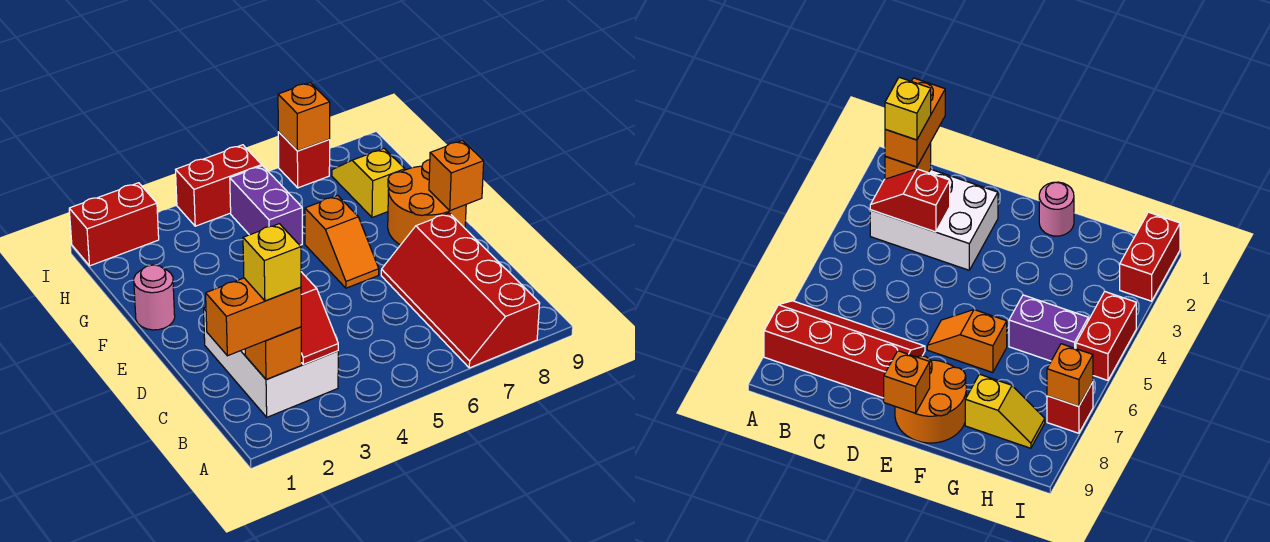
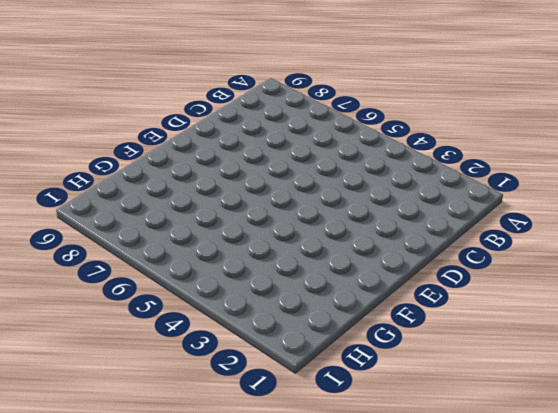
none -> red slope A7:D8 level 1 top 8
none -> white brick B2:D3 level 1
none -> orange slope E6:F6 level 1 top F

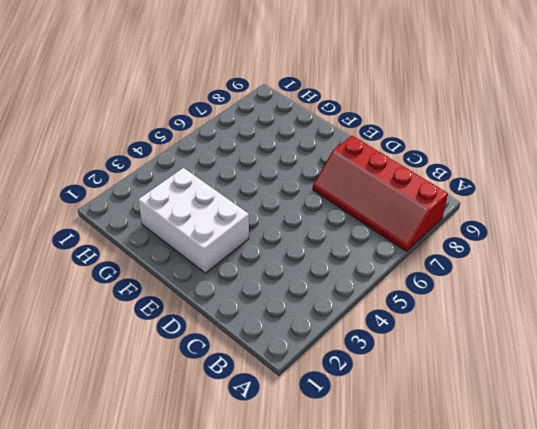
white brick E2:G3 level 1 -> white brick B2:D3 level 1
none -> orange slope E6:F6 level 1 top F
none -> orange round brick E8:F9 level 1
none -> pink round brick F1 level 1

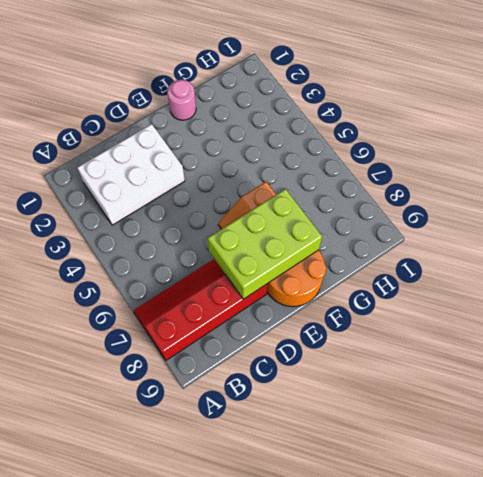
lime brick D7:F8 level 2 -> none
none -> purple brick G5:H5 level 1
none -> yellow slope G8:H8 level 1 top G
none -> red brick I1:I2 level 1

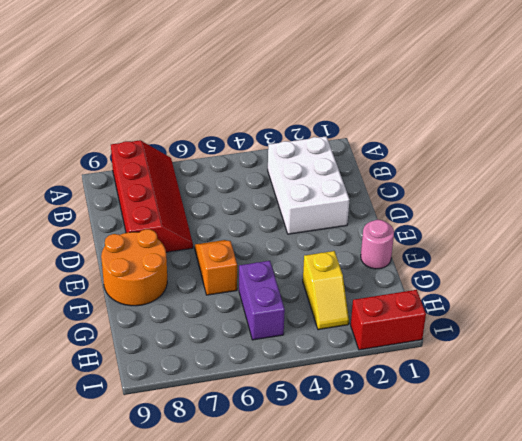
yellow slope G3:H3 level 1 top G -> yellow slope G8:H8 level 1 top G
none -> red brick I4:I5 level 1
none -> red brick I7 level 1
none -> orange brick B2 level 2

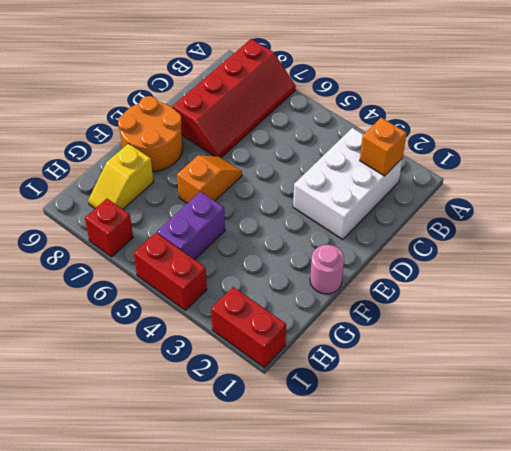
none -> red slope B3:C3 level 2 top C
none -> orange brick E9 level 2
none -> orange brick I7 level 2

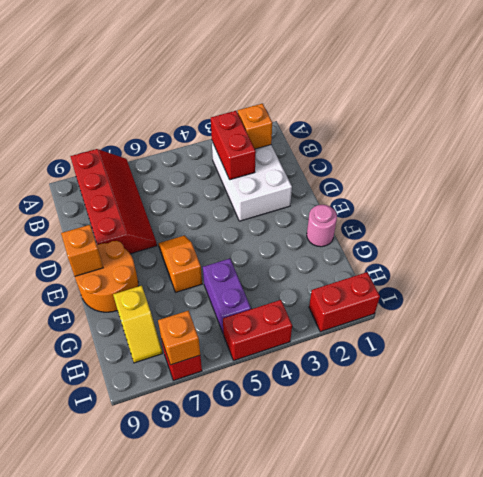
red brick B3:C3 level 2 -> red slope B3:C3 level 2 top C
none -> orange brick B1:B2 level 3
none -> yellow brick B2 level 4

